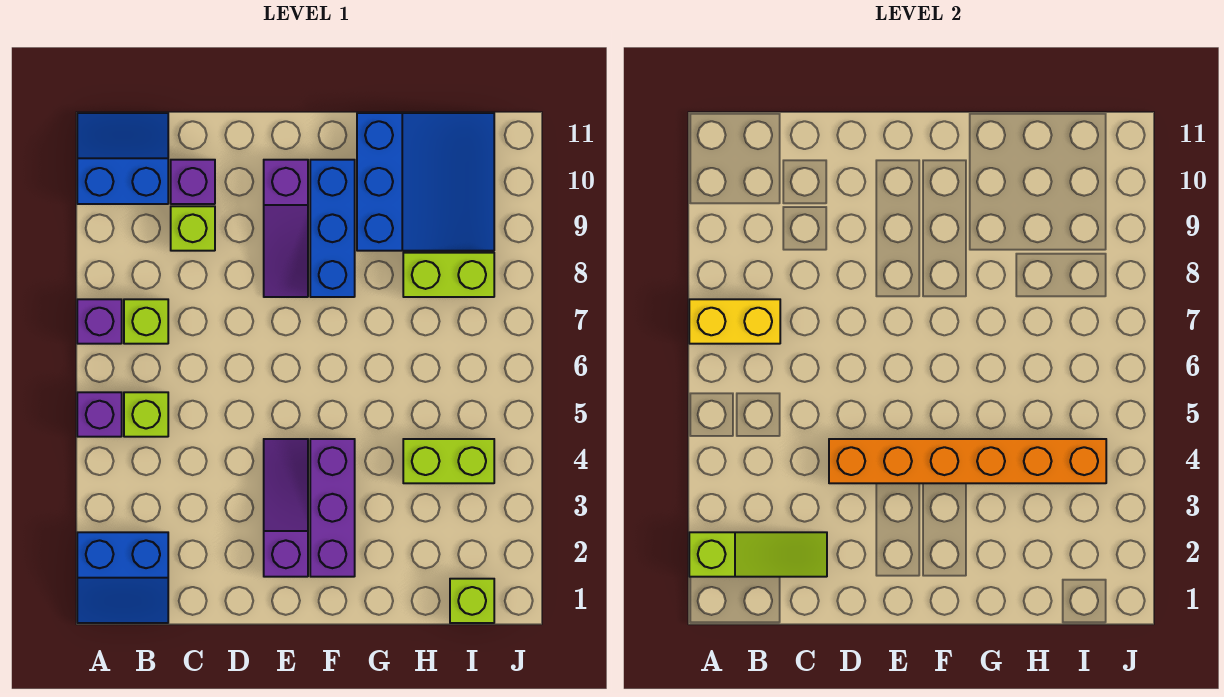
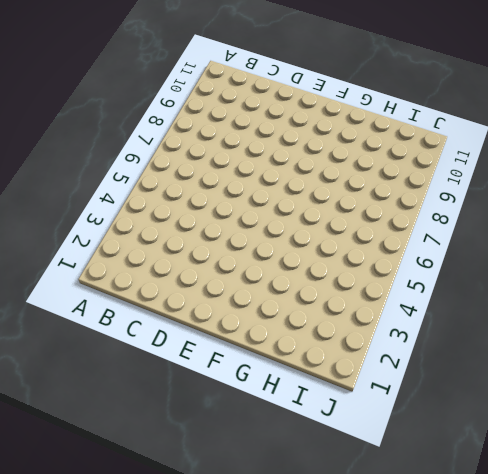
none -> blue slope A1:B2 level 1 top 2
none -> purple brick A5 level 1
none -> purple brick A7 level 1

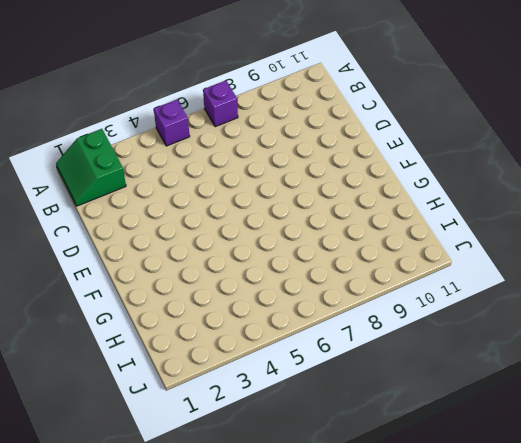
green slope A1:B2 level 1 top 2 -> blue slope A1:B2 level 1 top 2
none -> blue slope A10:B11 level 1 top 10
none -> lime brick B5 level 1
none -> lime brick B7 level 1

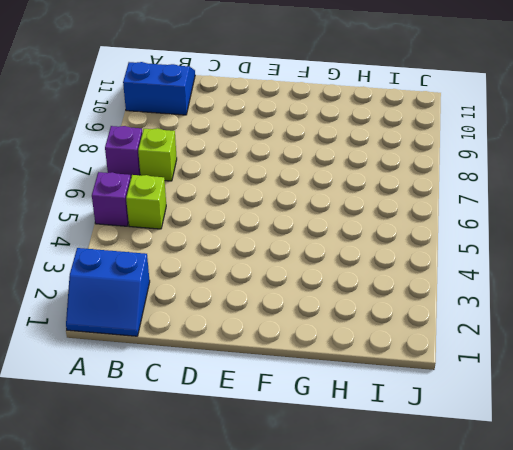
none -> lime brick C9 level 1
none -> purple brick C10 level 1
none -> purple slope E2:E4 level 1 top 2

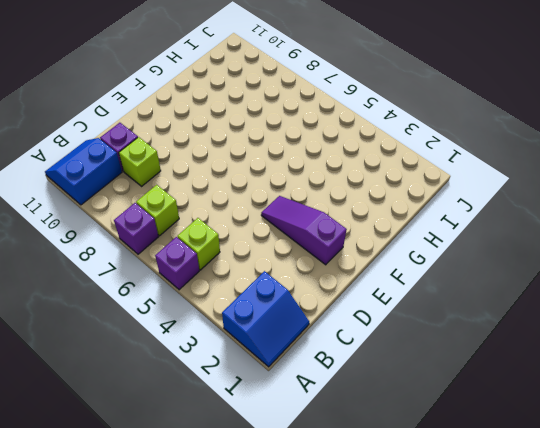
none -> purple slope E8:E10 level 1 top 10
none -> purple brick F2:F4 level 1
none -> blue brick F8:F10 level 1

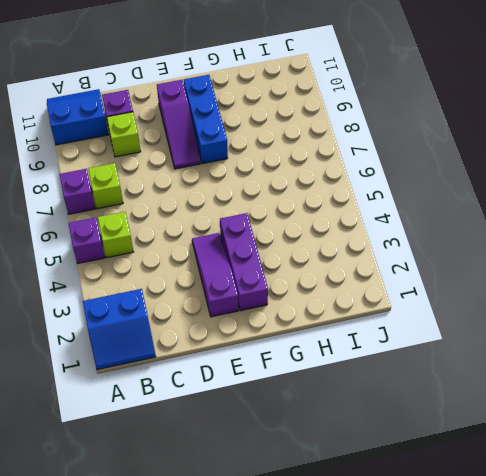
none -> blue slope G9:I11 level 1 top G
none -> lime brick H4:I4 level 1
none -> lime brick H8:I8 level 1

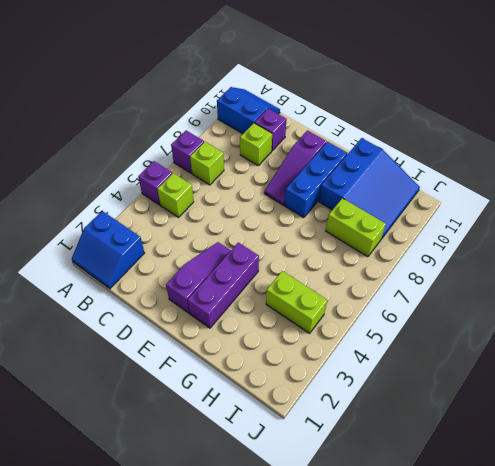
none -> lime brick I1 level 1
none -> lime slope A2:C2 level 2 top A
none -> yellow brick A7:B7 level 2

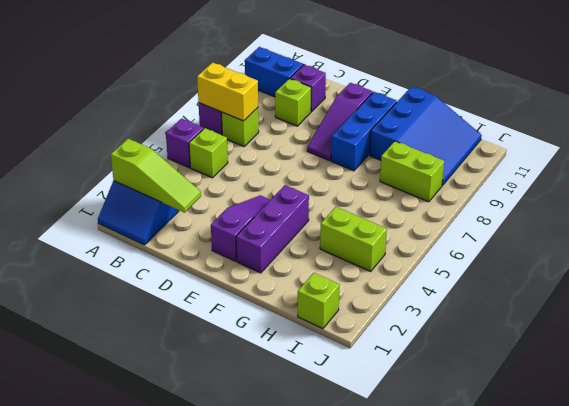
none -> orange brick D4:I4 level 2

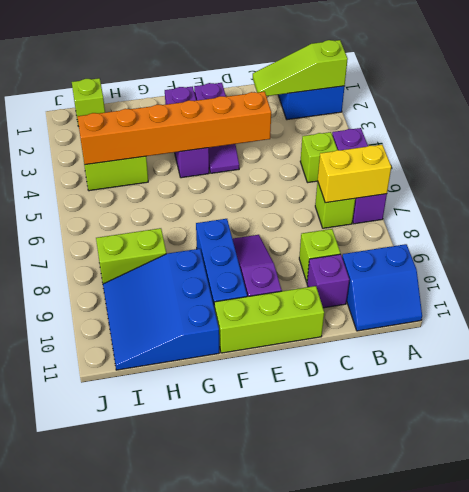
lime brick D11:F11 level 1 -> none

